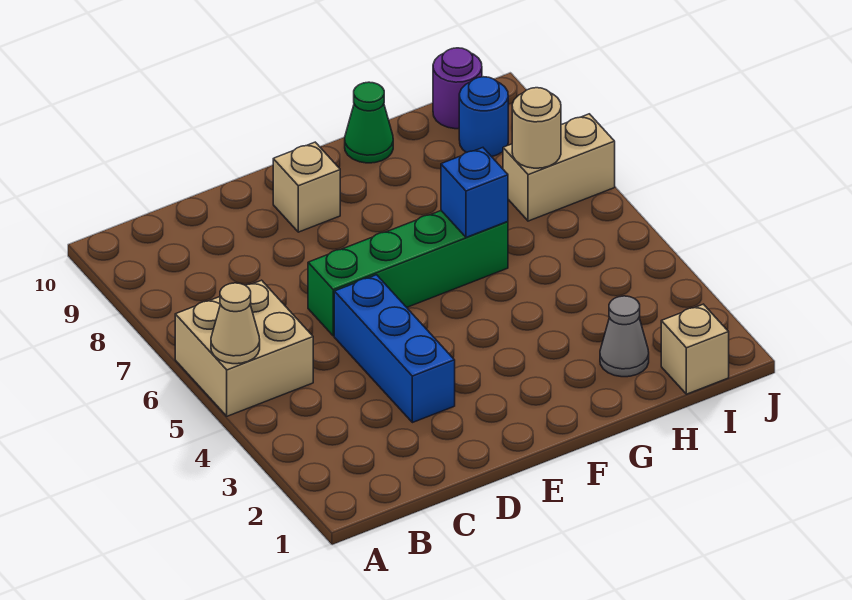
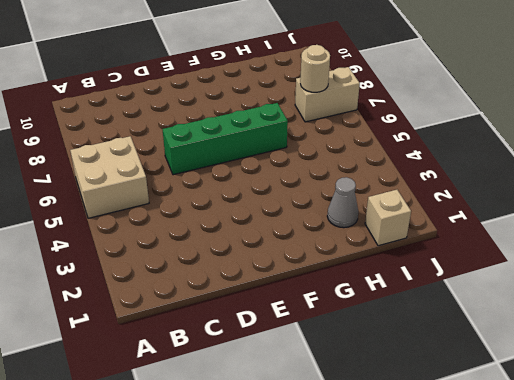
none -> blue brick D3:D5 level 1
none -> tan brick E9 level 1
none -> green cone G10 level 1

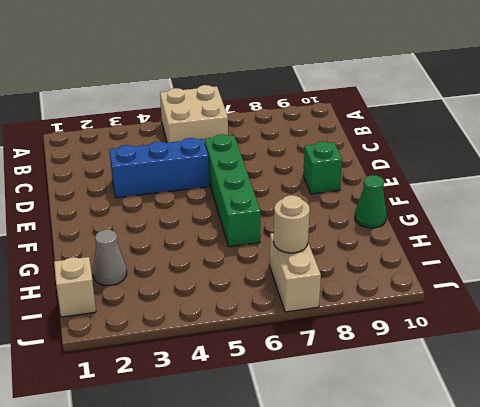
green brick E9 level 1 -> tan brick E9 level 1
none -> blue round brick I9 level 1
none -> purple round brick I10 level 1
none -> tan cone A5 level 2

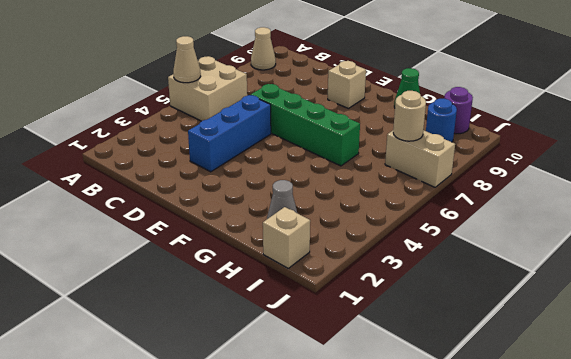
tan cone A9 level 1 -> none
none -> blue brick G6 level 2

